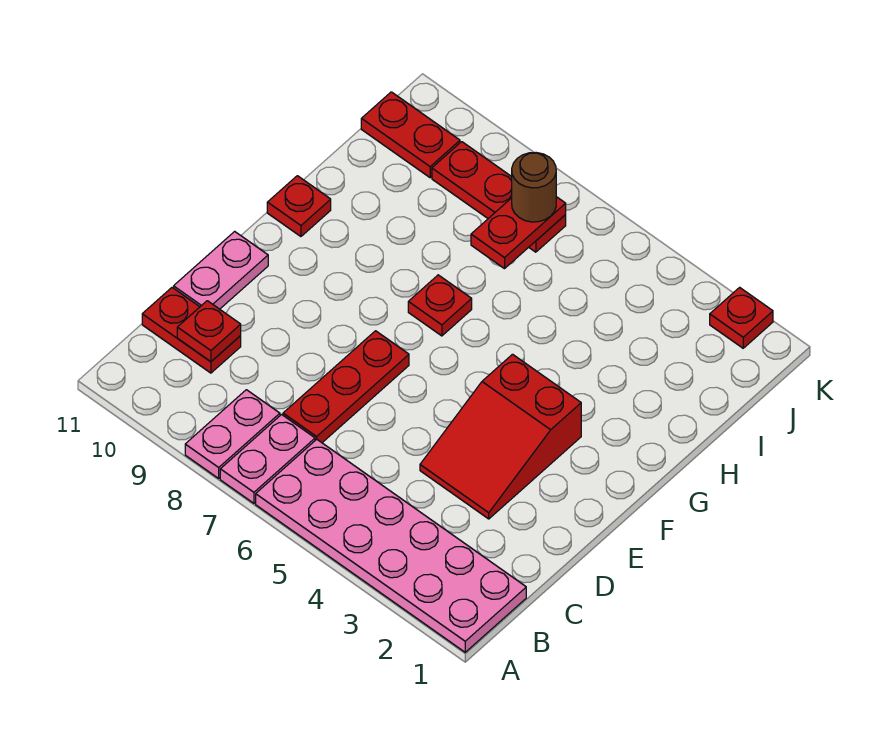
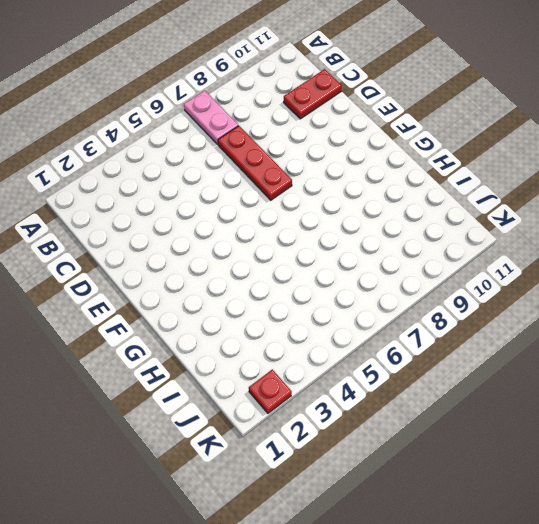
none -> pink plate A1:B6 level 1
none -> pink plate A8:B8 level 1
none -> red slope D3:F4 level 1 top F

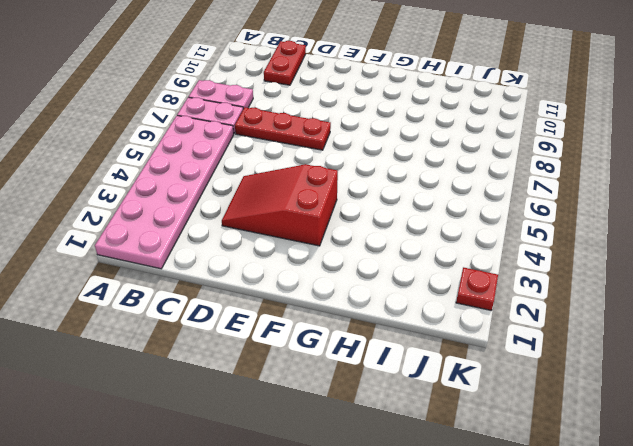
none -> pink plate D11:E11 level 1
none -> red plate G7 level 1
none -> red plate G11 level 1

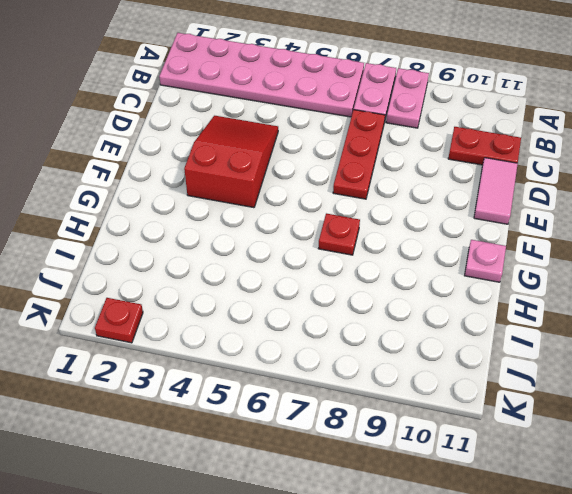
pink tile D11:E11 level 1 -> pink plate D11:E11 level 1
pink plate G11 level 1 -> red plate G11 level 1
none -> red plate J7:J9 level 1
none -> red plate J10:J11 level 1
none -> red plate C10 level 2

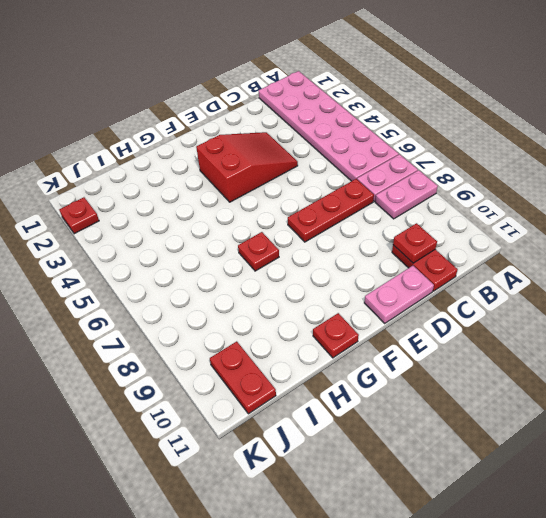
none -> red plate J7:J9 level 1
none -> red plate I7:J7 level 2
none -> brown round brick J7 level 3

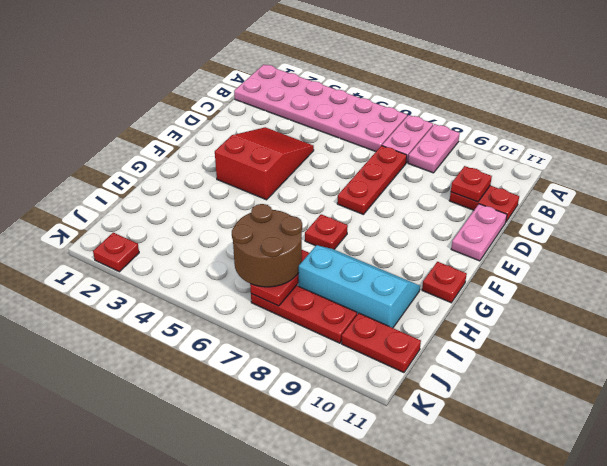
cyan slope H8:I10 level 1 top I -> none
brown round brick I6:J7 level 3 -> brown round brick J7 level 3

